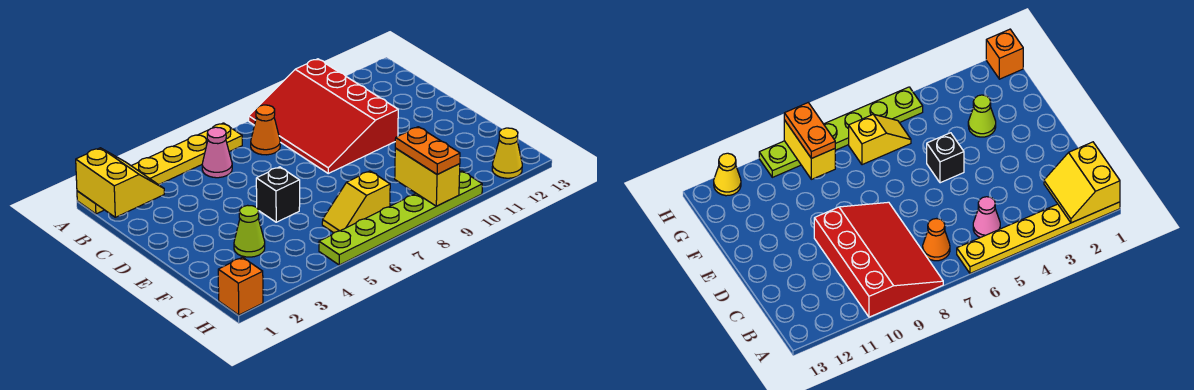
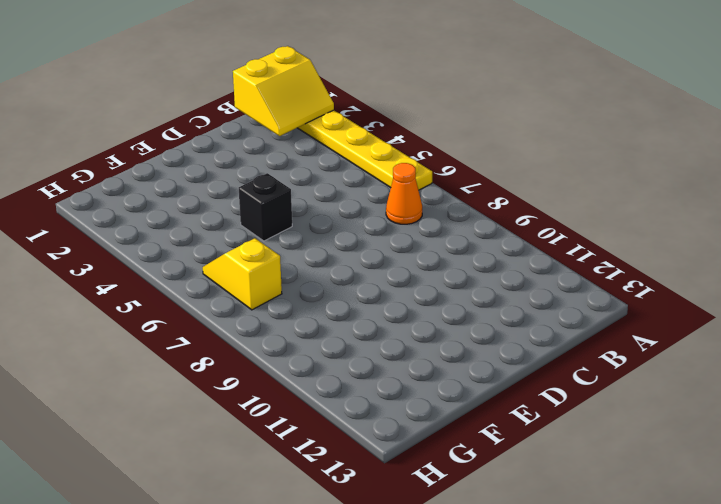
none -> red slope A8:D10 level 1 top 10
none -> pink cone B5 level 1
none -> lime cone F3 level 1

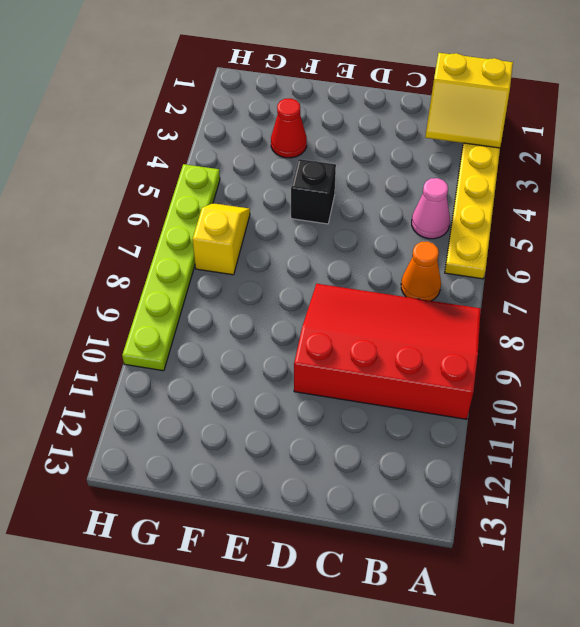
red cone F3 level 1 -> lime cone F3 level 1
none -> orange brick H1 level 1
none -> yellow cone H12 level 1
none -> yellow brick G9:H9 level 2

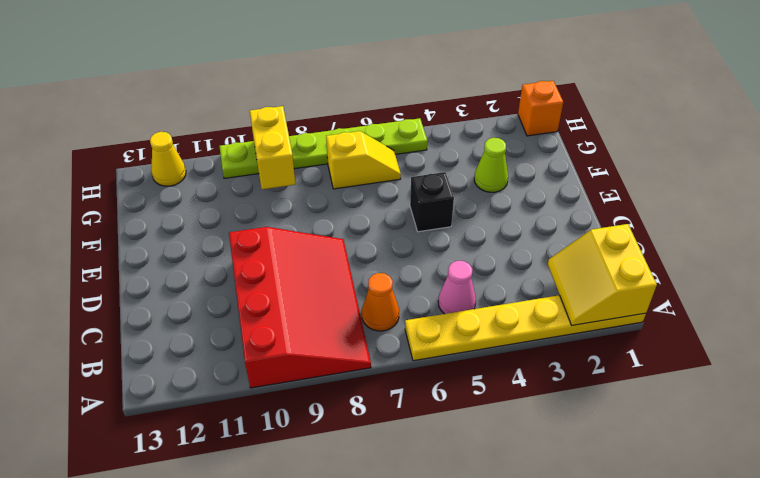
none -> orange plate G9:H9 level 3

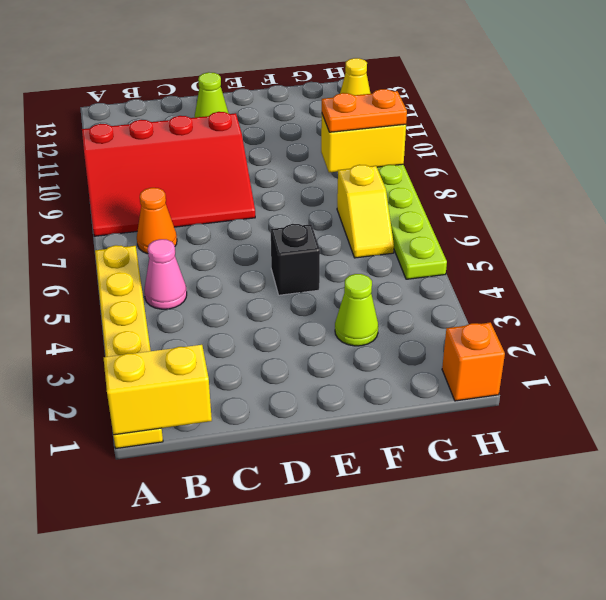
lime cone D12 level 1 -> none

